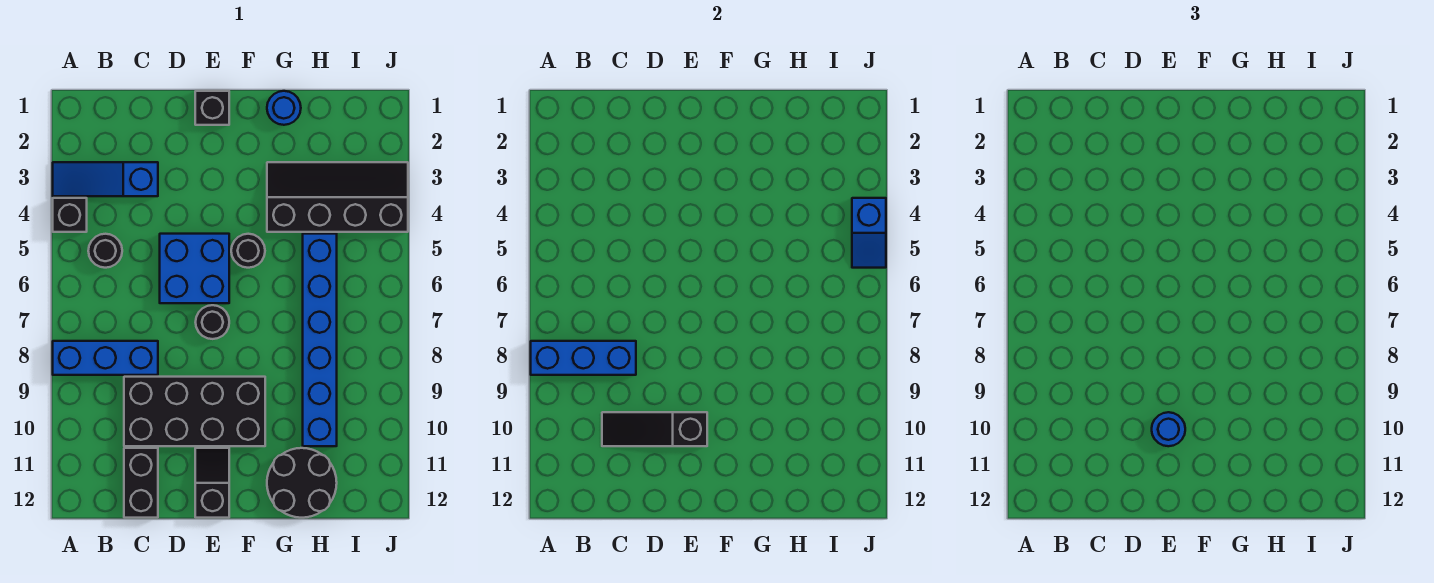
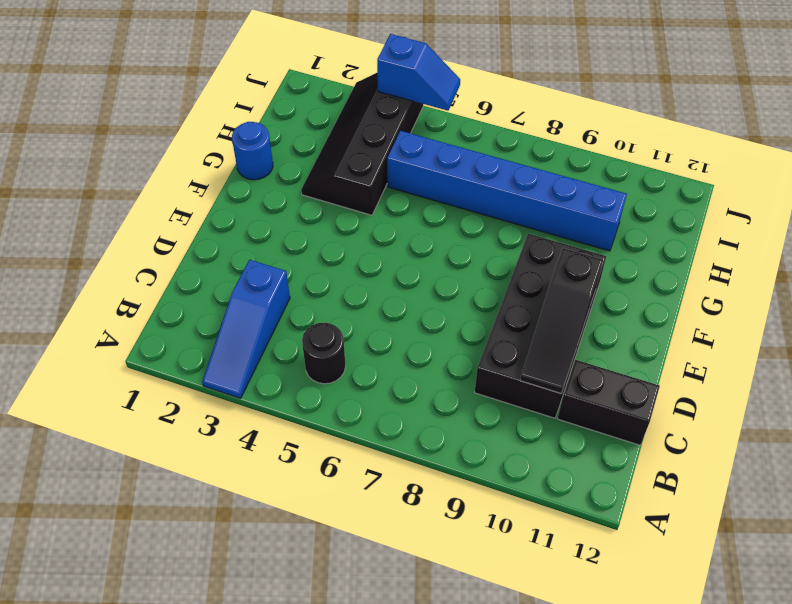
none -> black brick A4 level 1
none -> blue brick A8:C8 level 1
none -> blue brick D5:E6 level 1

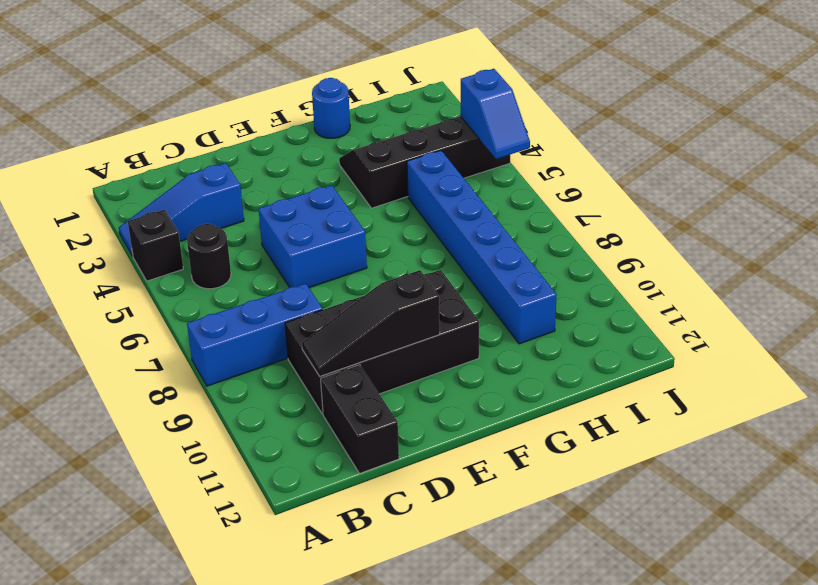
none -> black brick E1 level 1
none -> black round brick E7 level 1
none -> black slope E11:E12 level 1 top 12

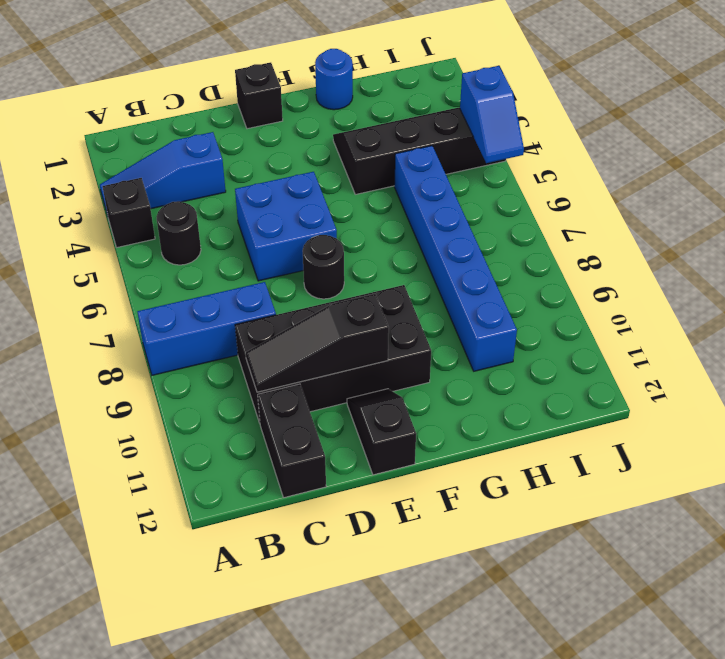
none -> black round brick F5 level 1
none -> black round brick G11:H12 level 1
none -> blue brick A8:C8 level 2

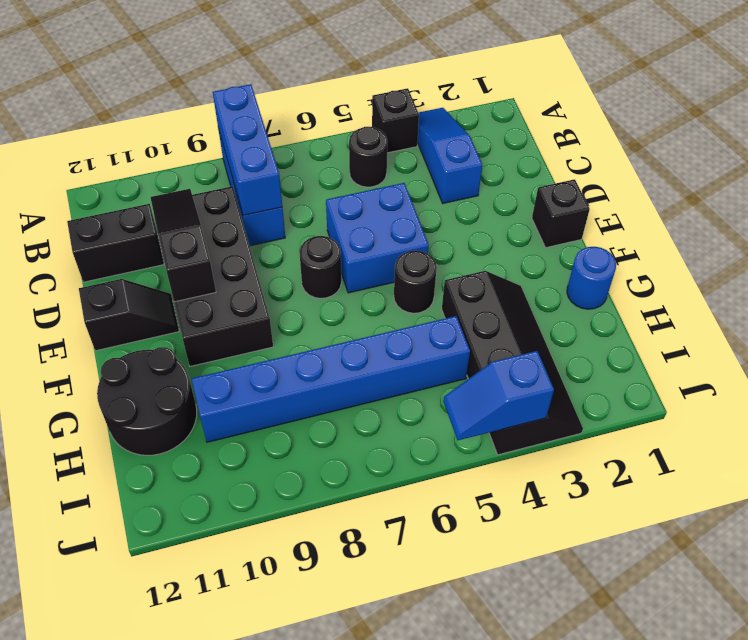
none -> blue round brick E10 level 3

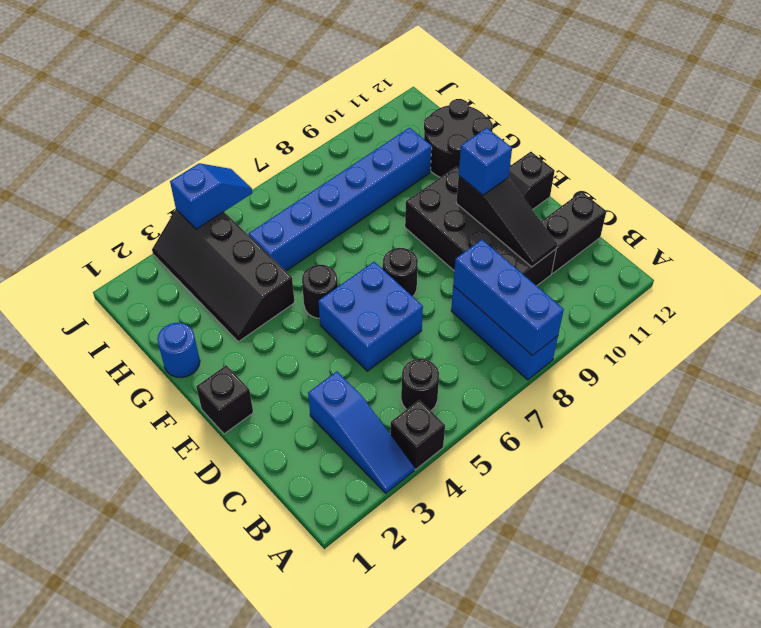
blue brick E10 level 3 -> blue round brick E10 level 3

